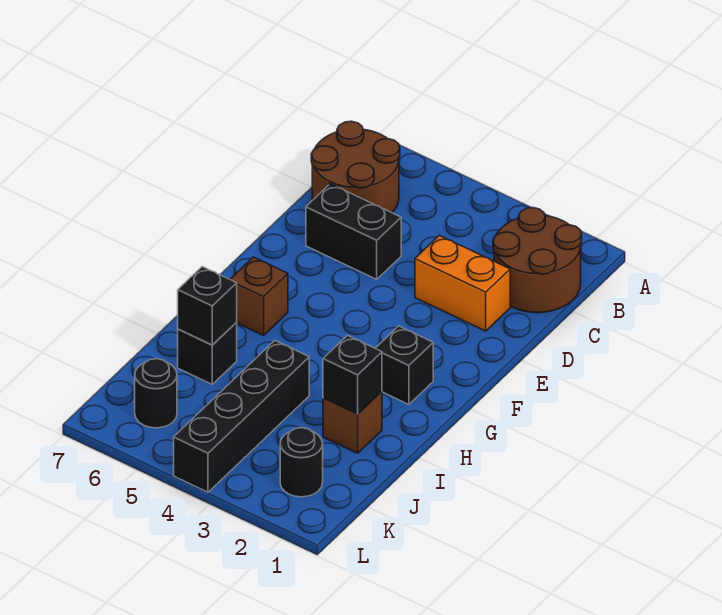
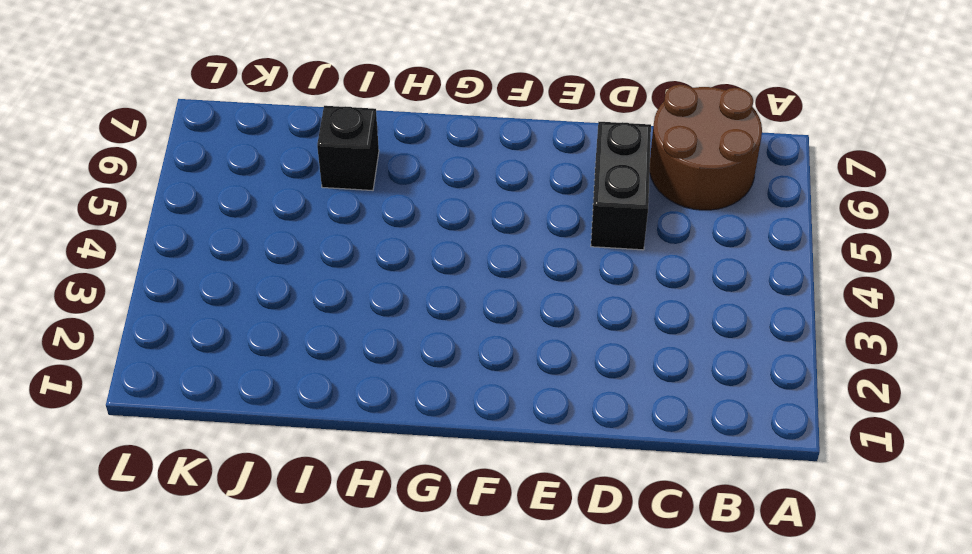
none -> brown round brick B1:C2 level 1
none -> orange brick D2:D3 level 1
none -> black brick G2 level 1

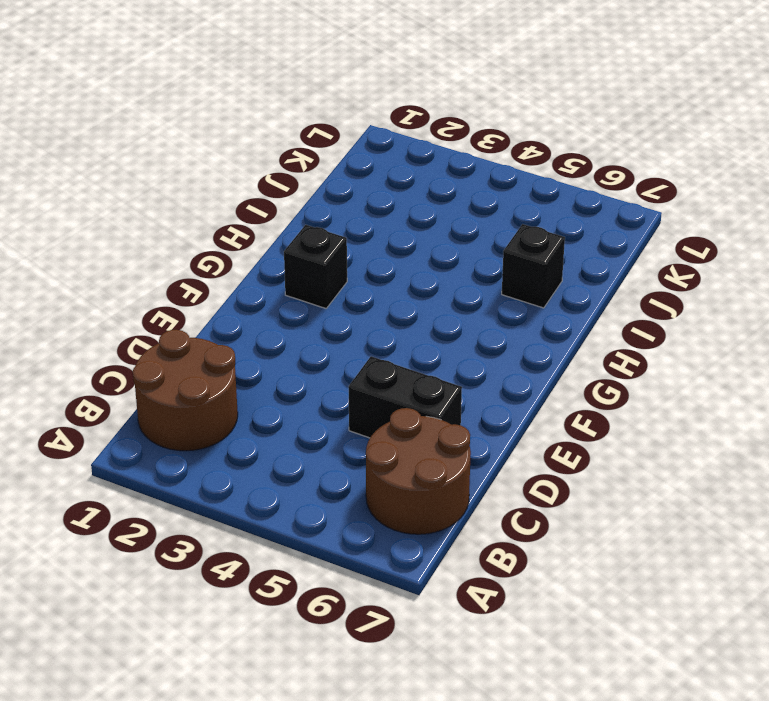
none -> orange brick D2:D3 level 1
none -> brown brick G6 level 1
none -> brown brick I2 level 1

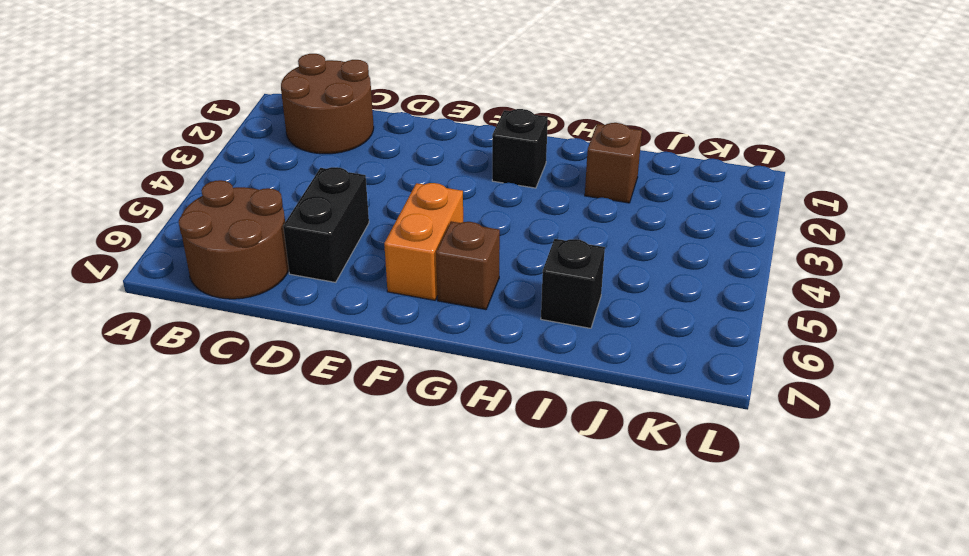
orange brick F5:F6 level 1 -> orange brick D2:D3 level 1
none -> black brick I4:L4 level 1
none -> black round brick K2 level 1
none -> black round brick K6 level 1

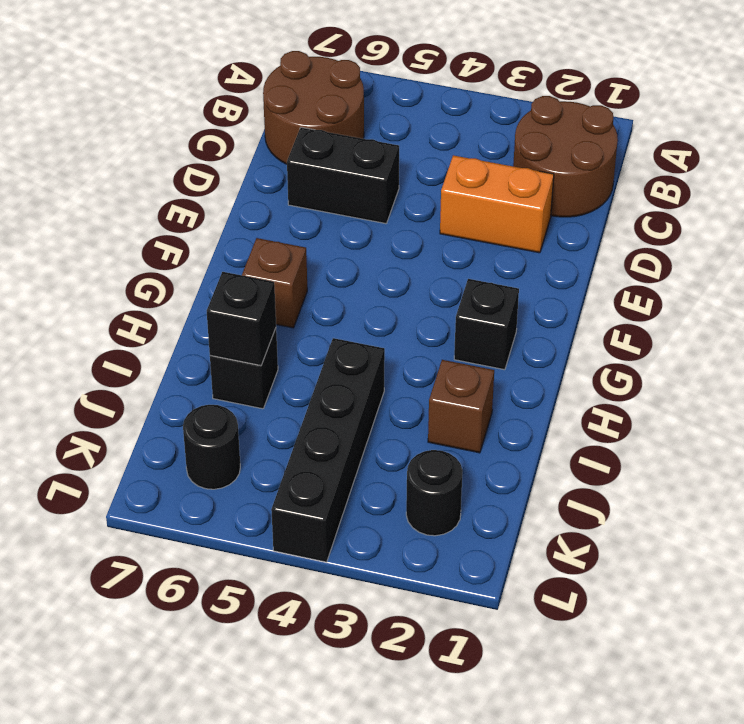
none -> black brick I2 level 2

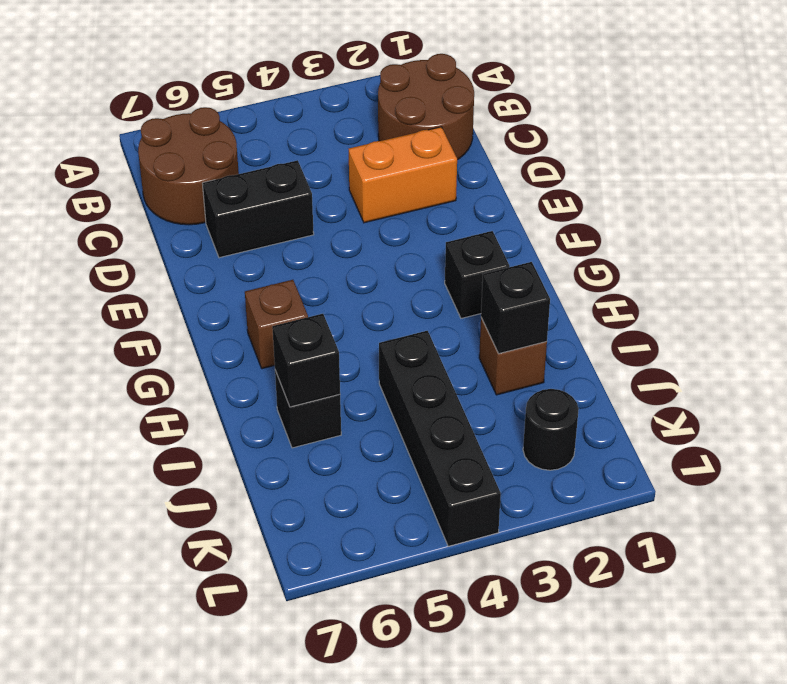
none -> black round brick K6 level 1

